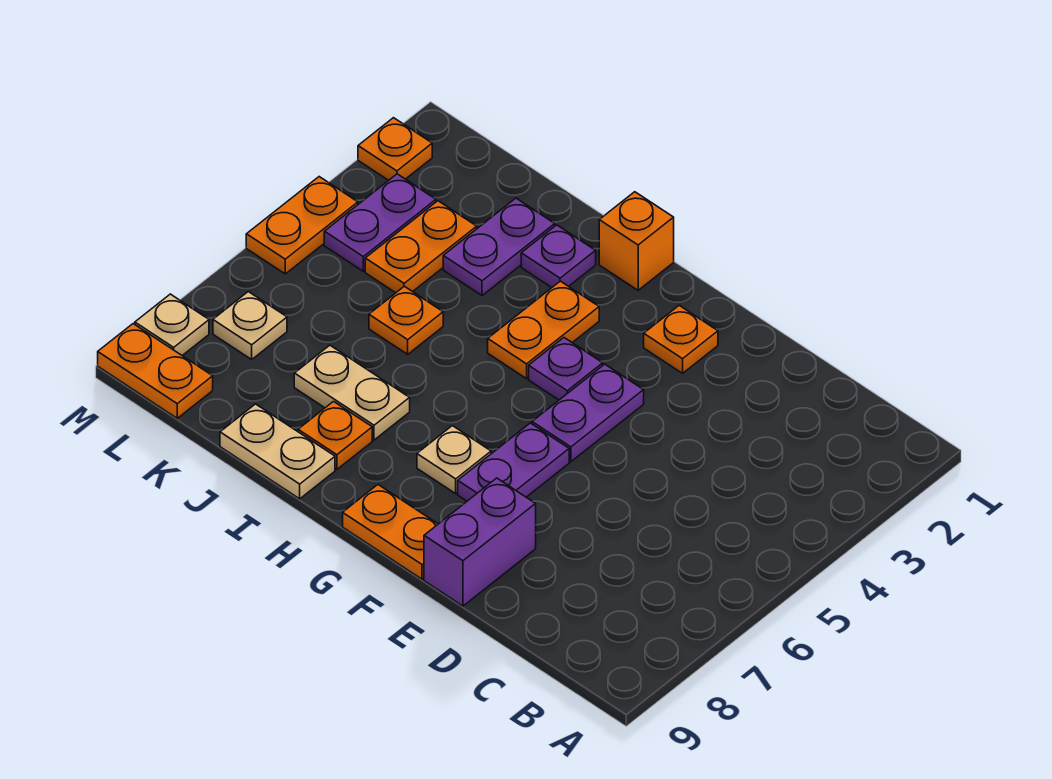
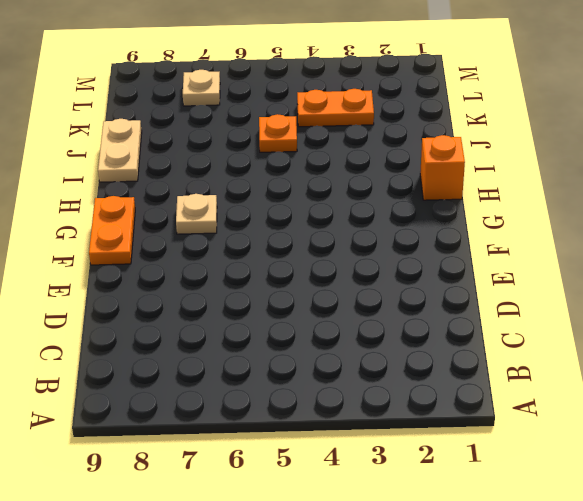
none -> purple brick E8:E9 level 1
none -> orange plate F2 level 1
none -> purple plate F4:F5 level 1

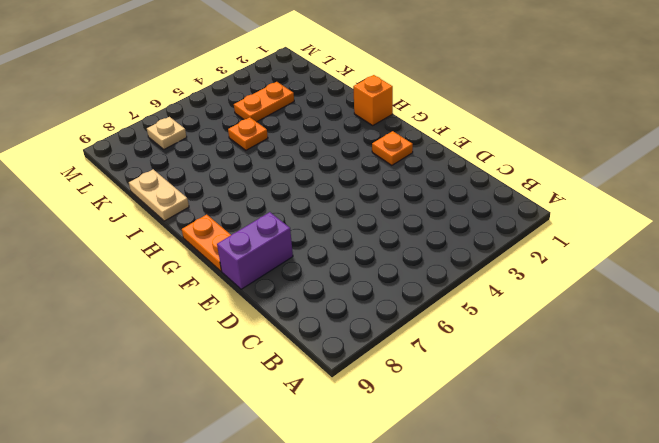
none -> purple plate F4:F5 level 1
none -> purple plate F6:F7 level 1
none -> purple plate G4 level 1

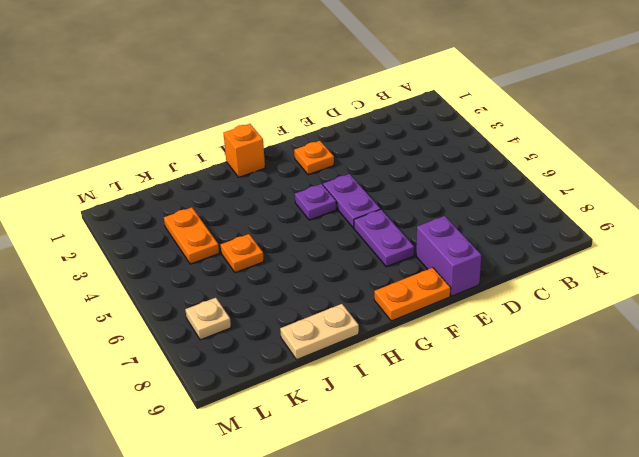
none -> tan plate G7 level 1
none -> orange plate H3:H4 level 1
none -> purple plate I2 level 1

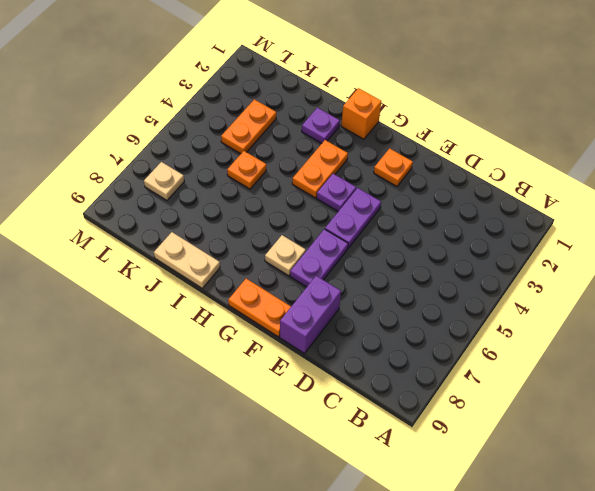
none -> tan plate I7:J7 level 1
none -> orange plate I8 level 1
none -> purple plate J2:J3 level 1

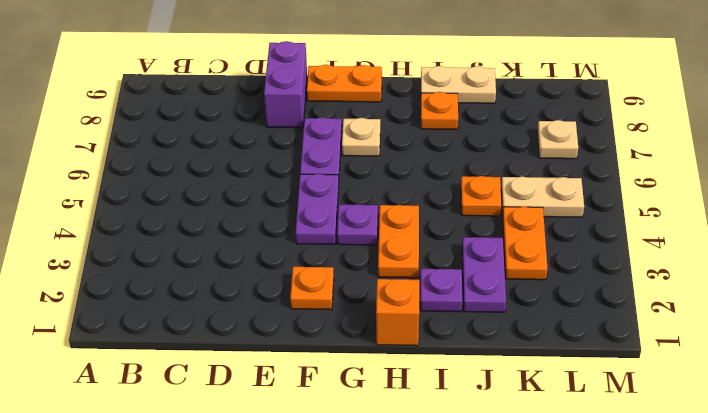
tan plate K5:L5 level 1 -> tan plate I7:J7 level 1
none -> purple plate L3:L4 level 1
none -> orange plate L9:M9 level 1
none -> orange plate M2 level 1

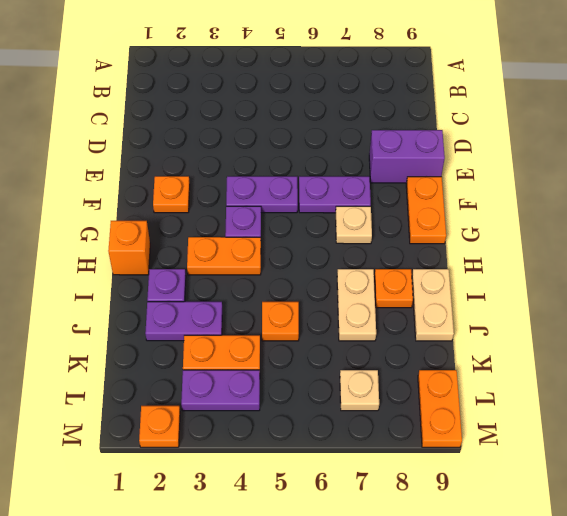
none -> orange plate M4:M5 level 1
none -> tan plate M8 level 1

